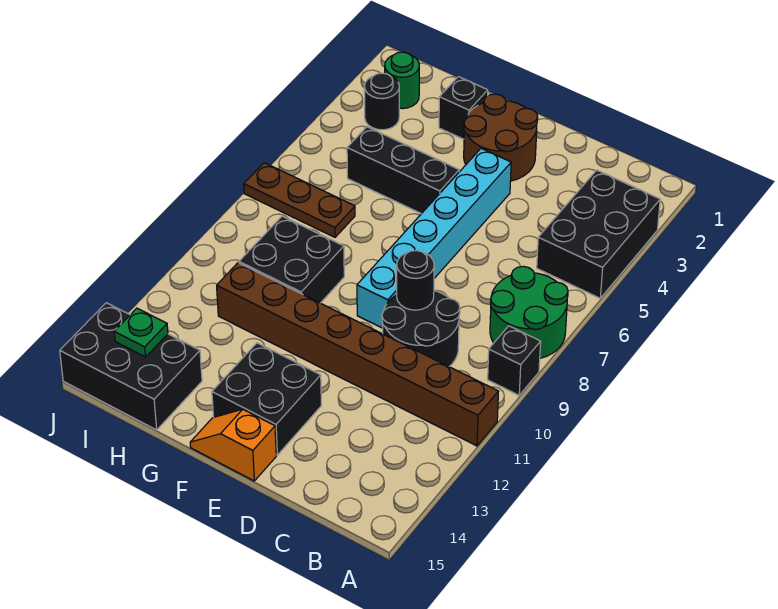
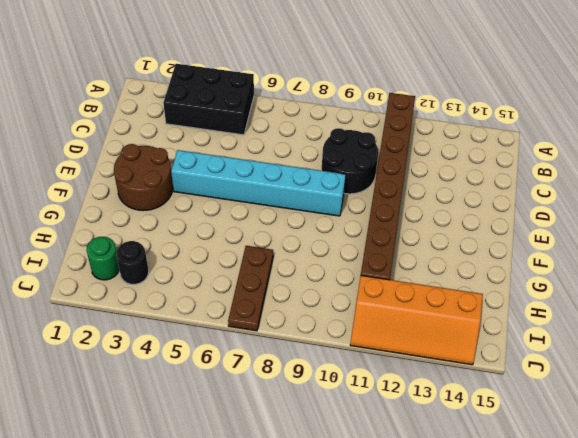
orange slope I11:J14 level 1 top I -> black brick H14:J15 level 1
none -> green round brick A7:B8 level 1
none -> black brick A9 level 1
none -> black brick E13:F14 level 1

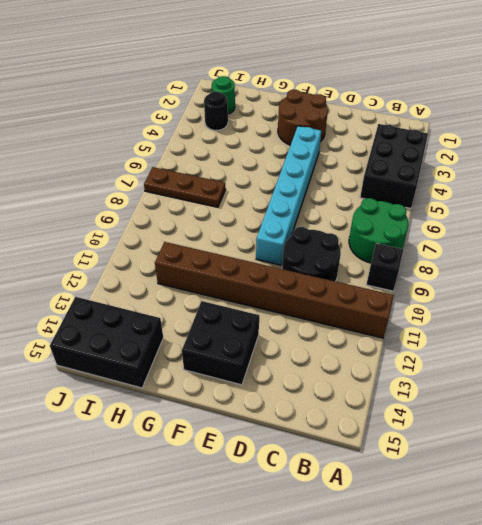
none -> orange slope E15:F15 level 1 top E
none -> black brick F5:H5 level 1
none -> black brick G2 level 1

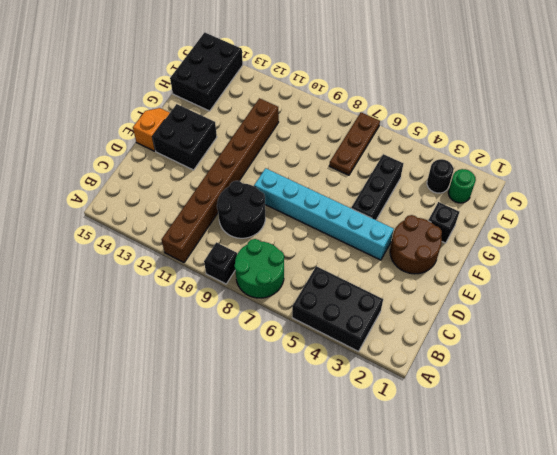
none -> black brick G9:H10 level 1
none -> black round brick D9 level 2
none -> green plate I14 level 2

